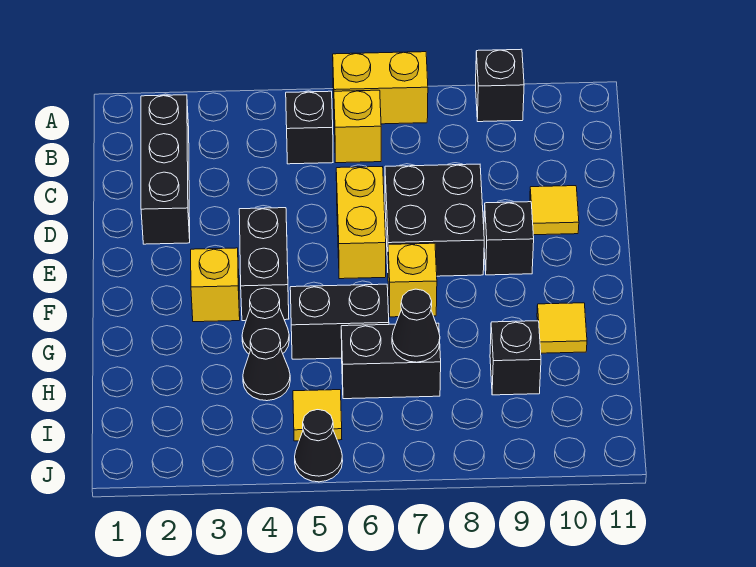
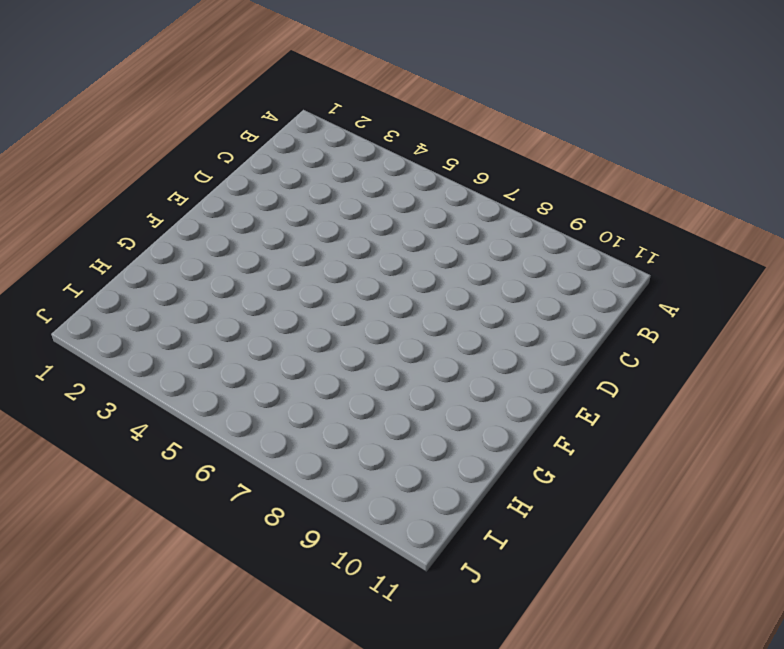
none -> yellow brick A6:A7 level 1
none -> black brick A9 level 1
none -> black brick B2:D2 level 1

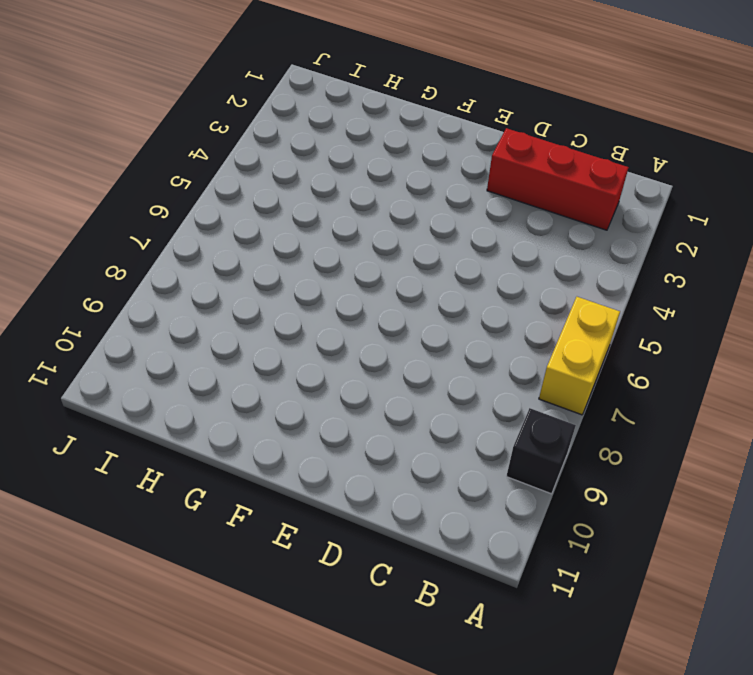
red brick B2:D2 level 1 -> black brick B2:D2 level 1
none -> black brick B5 level 1
none -> yellow brick B6 level 1
none -> yellow brick D6:E6 level 1

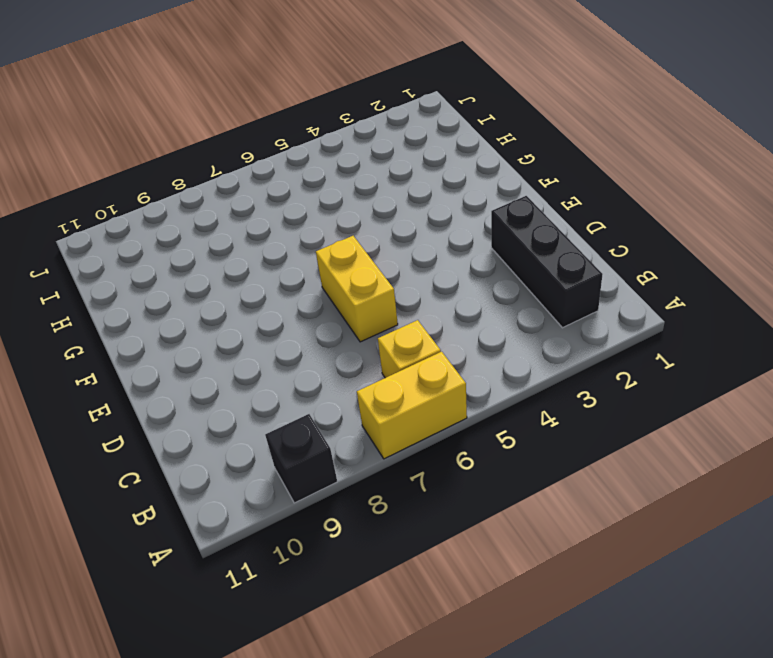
none -> black brick B5 level 1
none -> black brick D7:E8 level 1
none -> yellow tile D10 level 1

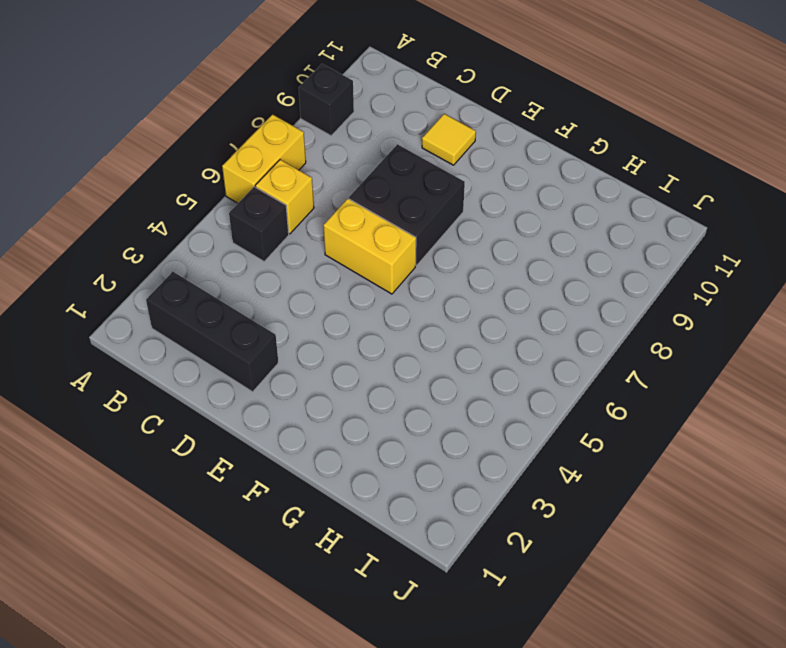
none -> black brick E4:F4 level 1
none -> black brick E9 level 1
none -> yellow brick F3 level 1

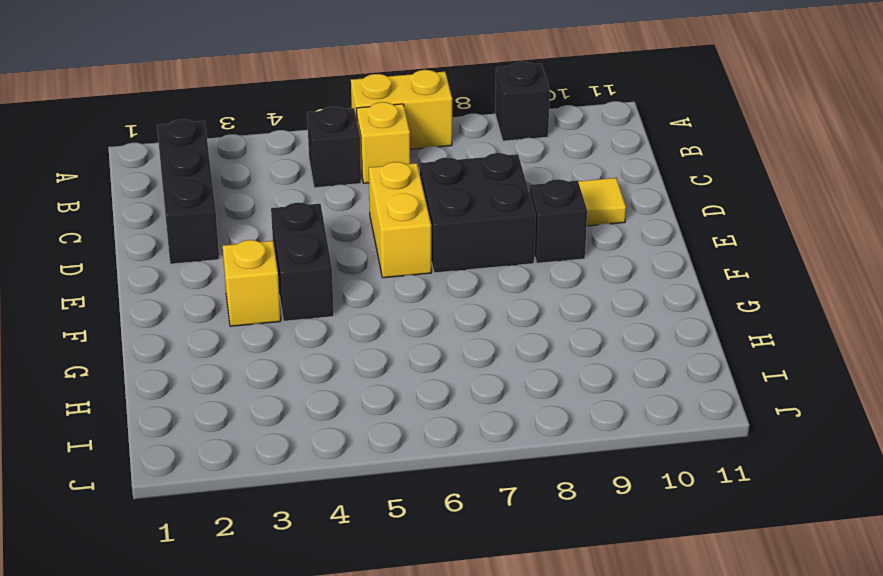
none -> yellow brick F7 level 1
none -> black cone G4 level 1
none -> black brick G5:G6 level 1

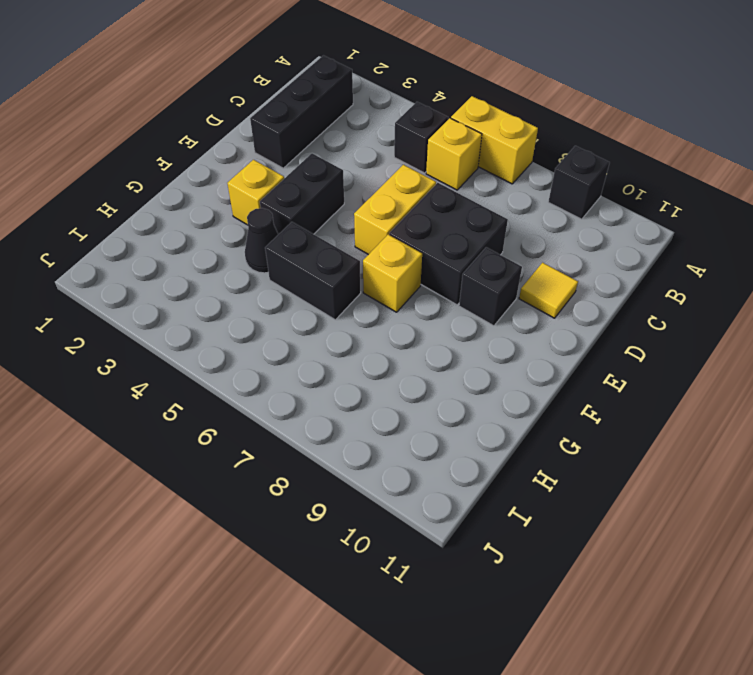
none -> yellow tile G10 level 1
none -> black cone H4 level 1
none -> black brick H6:H7 level 1

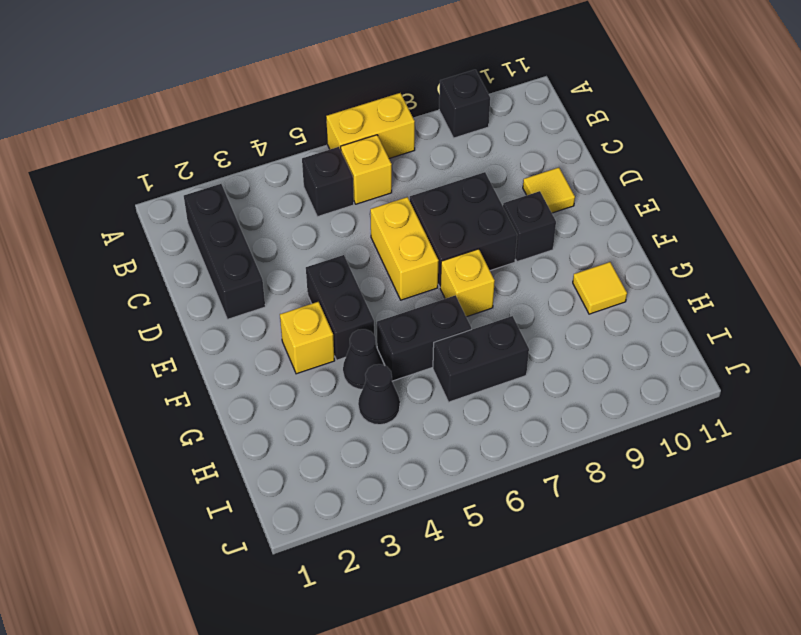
none -> black brick H9 level 1
none -> yellow tile I5 level 1
none -> black cone J5 level 1

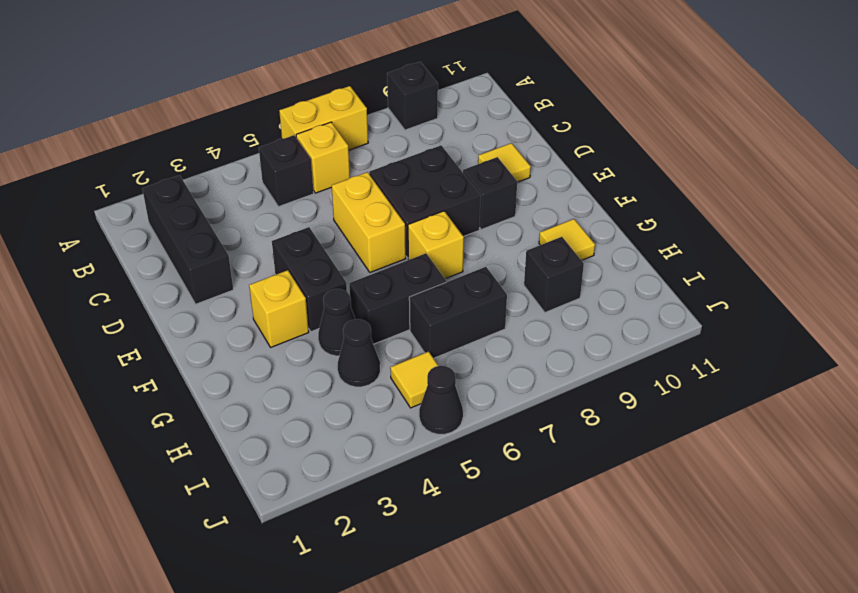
none -> black cone H7 level 2

